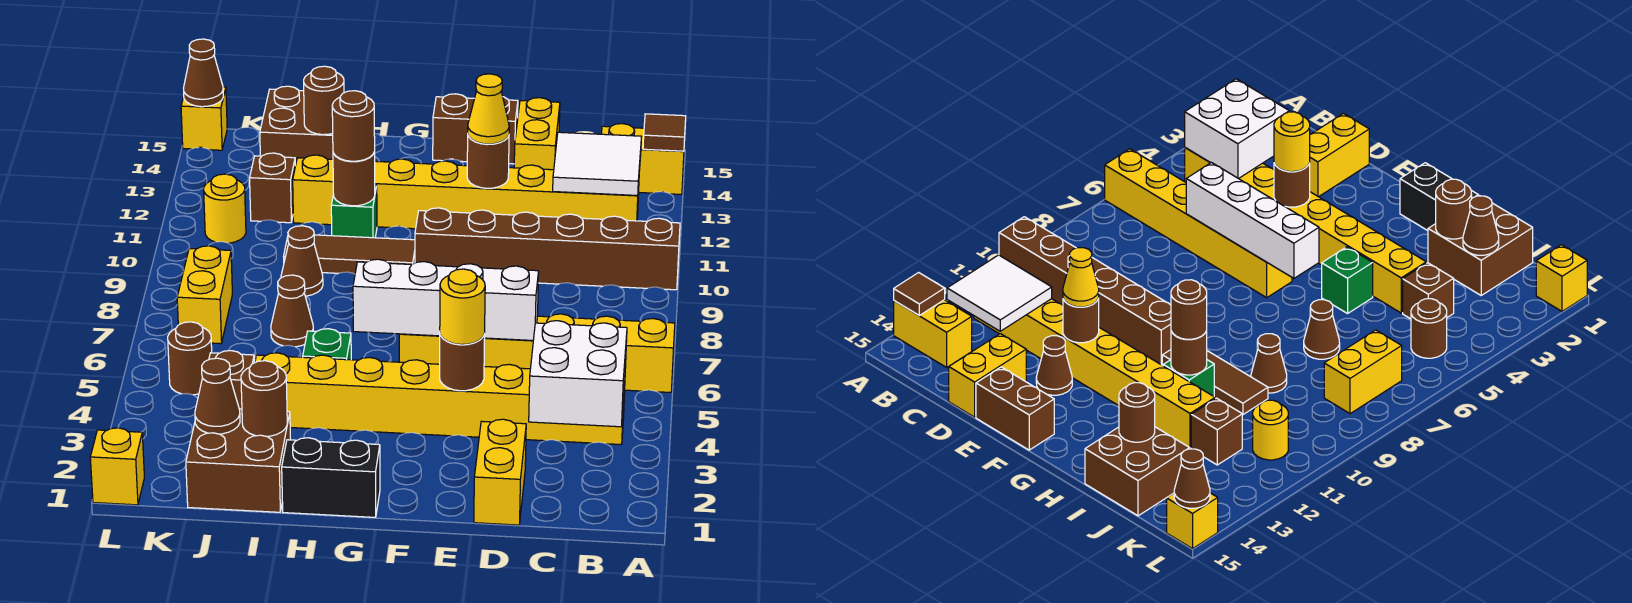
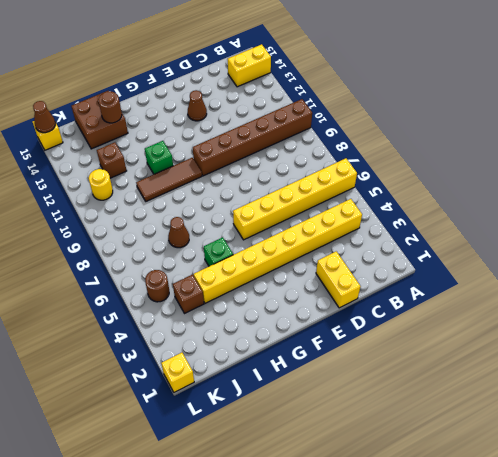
none -> yellow brick B12:I12 level 1
none -> yellow brick D14:D15 level 1
none -> brown brick E15:F15 level 1
none -> black brick G1:H1 level 1

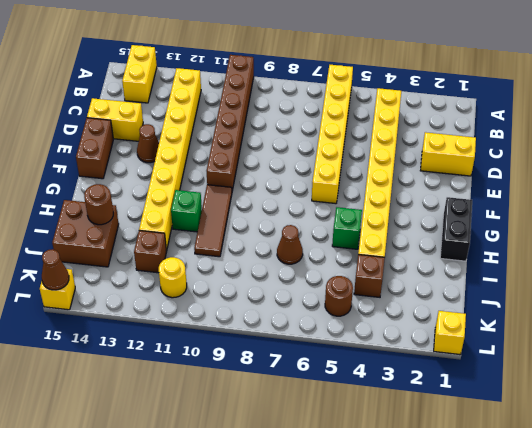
none -> brown brick I1:J2 level 1
none -> brown cone I9 level 1
none -> yellow brick K7:K8 level 1
none -> brown tile A14 level 2

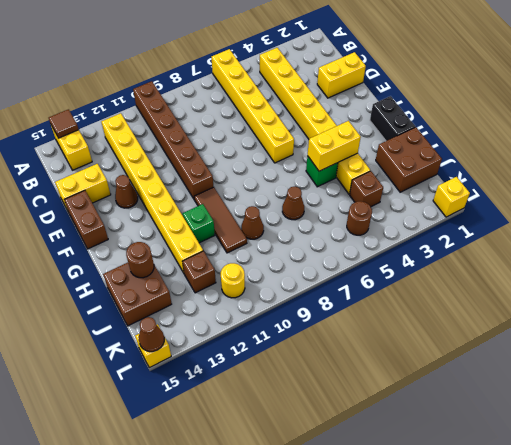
yellow brick H4:H5 level 2 -> yellow brick K7:K8 level 1
none -> white brick B3:C4 level 2
none -> white tile B12:C13 level 2
none -> white brick D6:G6 level 2
none -> brown round brick E4 level 2

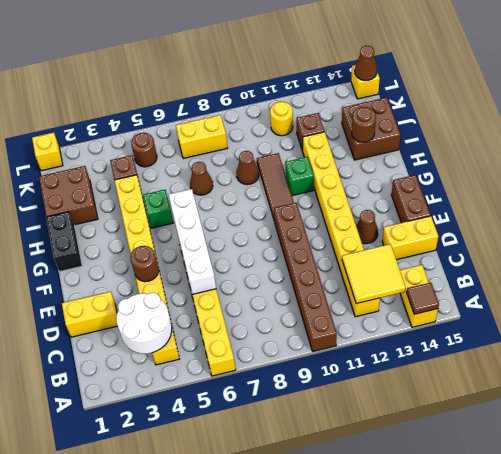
white round brick B3:C4 level 2 -> white brick B3:C4 level 2
yellow tile B12:C13 level 2 -> white tile B12:C13 level 2
none -> brown round brick E12 level 2
none -> brown round brick H11 level 2
none -> brown round brick I2 level 2
none -> brown cone J2 level 2

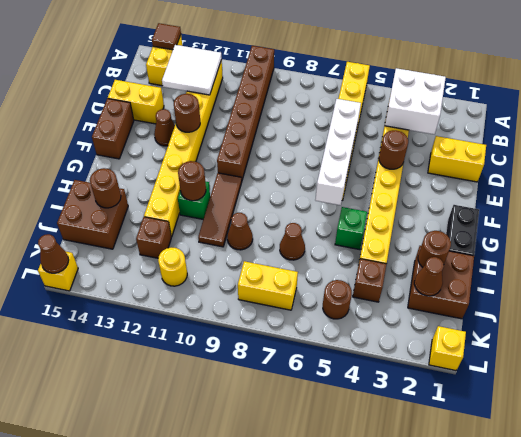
none -> yellow round brick E4 level 3
none -> yellow cone E12 level 3
none -> brown round brick H11 level 3

